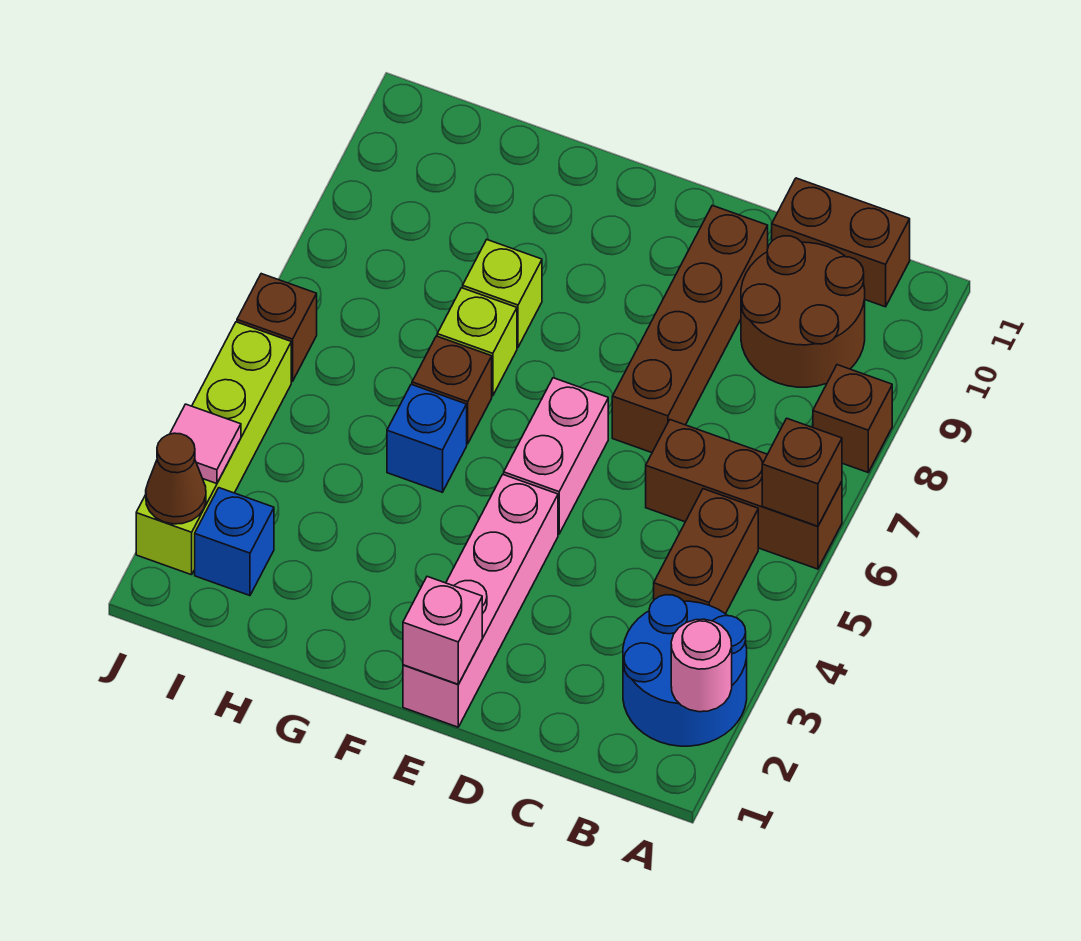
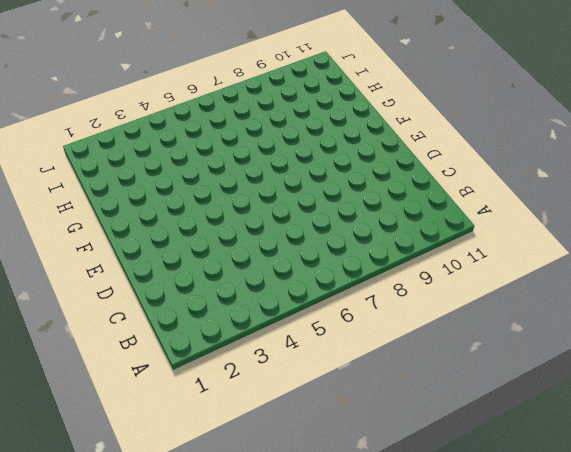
none -> blue round brick A2:B3 level 1
none -> brown brick A6:C6 level 1
none -> brown brick A8 level 1

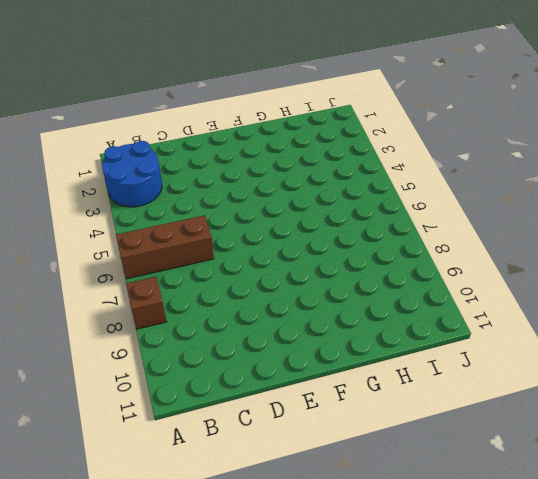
none -> brown brick B4:B5 level 1
none -> brown round brick B9:C10 level 1
none -> brown brick B11:C11 level 1

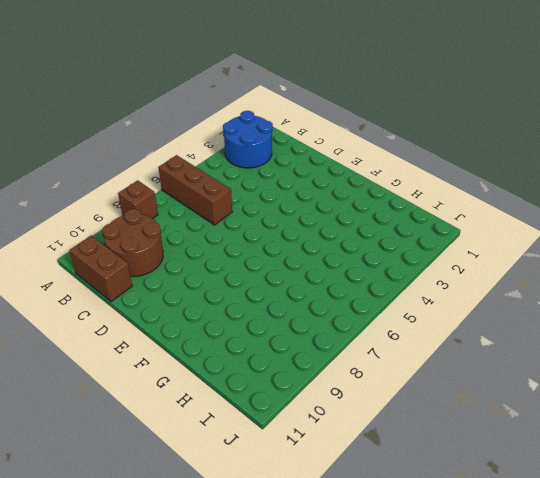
none -> brown brick B4:B5 level 1
none -> brown brick D7:D10 level 1
none -> pink brick E1:E4 level 1

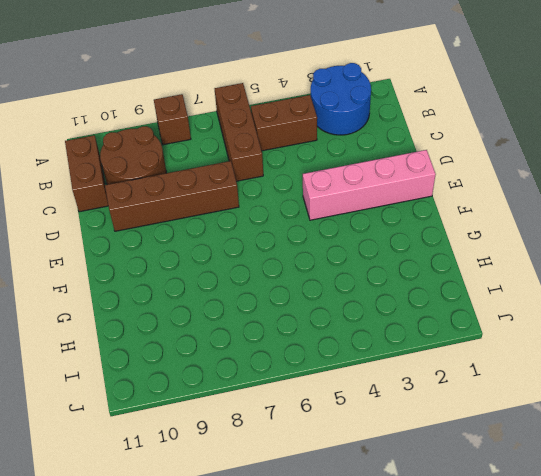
none -> pink brick E5:E6 level 1
none -> blue brick G5 level 1
none -> brown brick G6 level 1

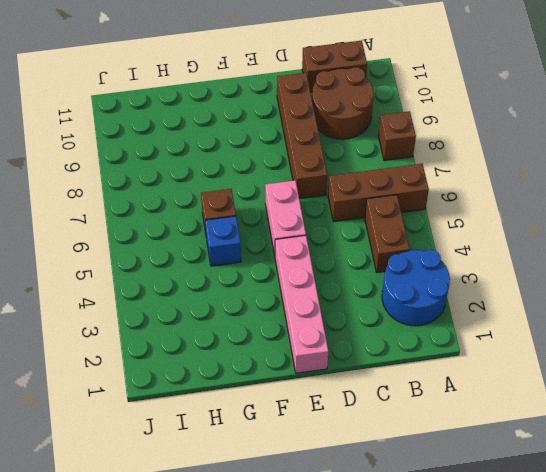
none -> lime brick G7 level 1
none -> lime brick G8 level 1
none -> blue brick I2 level 1

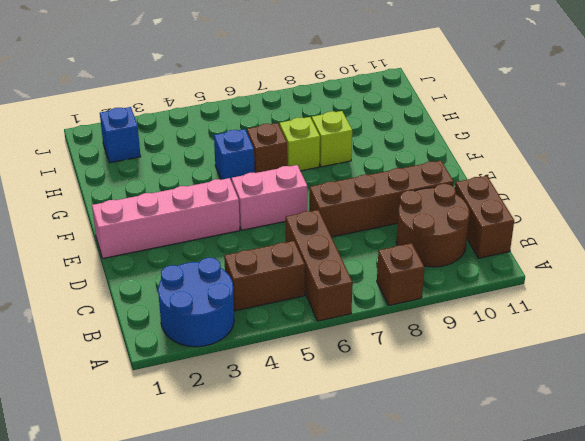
none -> lime brick J2:J5 level 1
none -> brown brick J6 level 1
none -> pink round brick A2 level 2

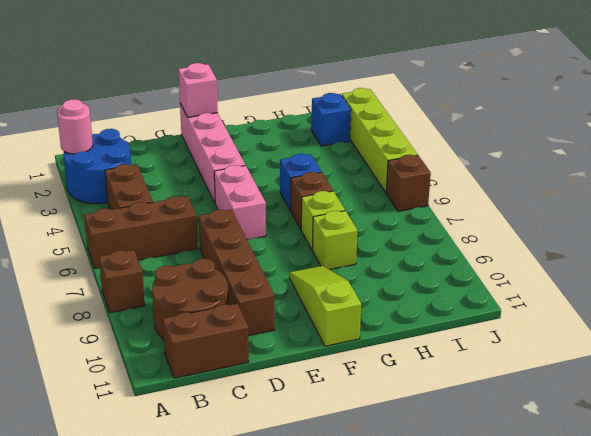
lime slope F9:F11 level 1 top 11 -> none
none -> brown brick A6 level 2
none -> brown cone J2 level 2
none -> pink tile J3 level 2

